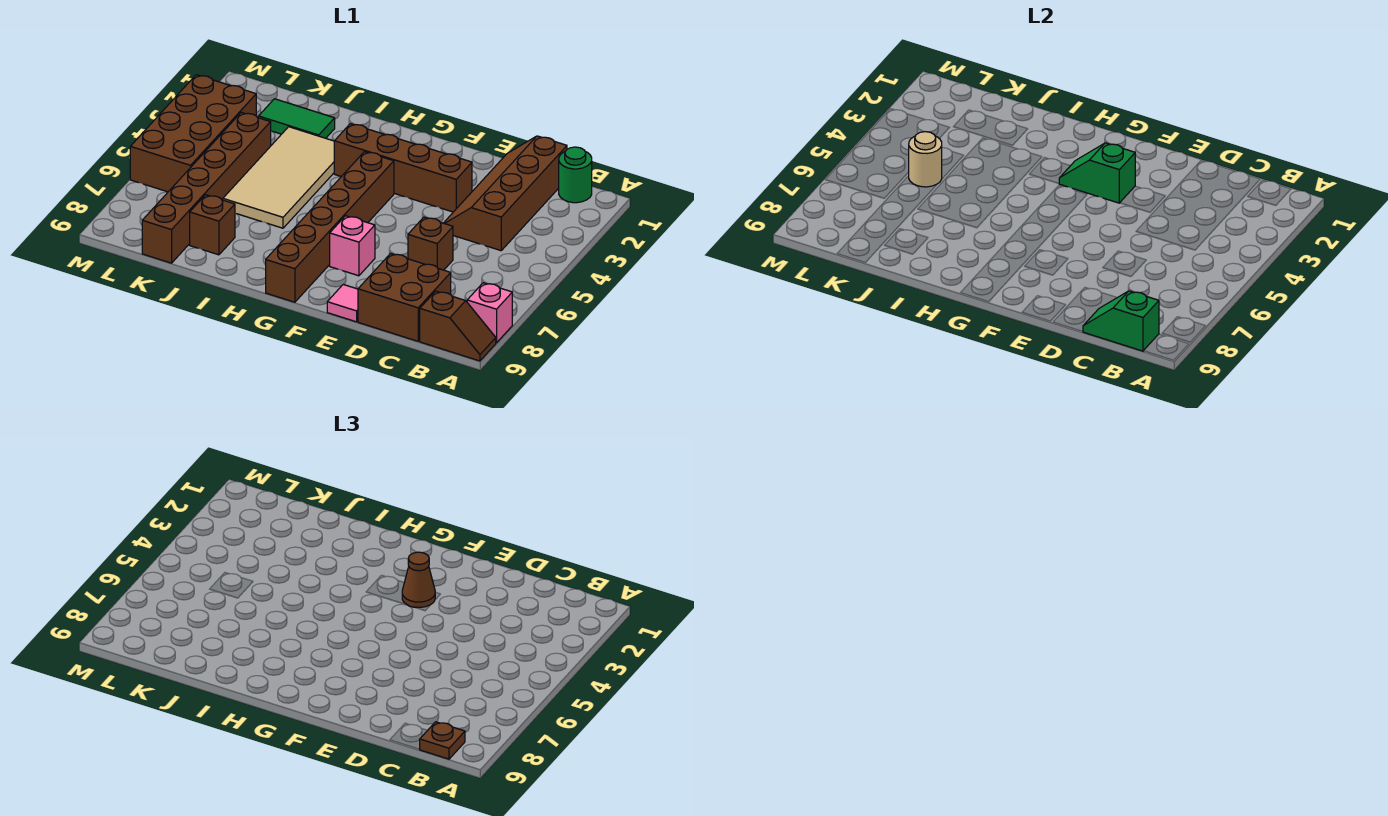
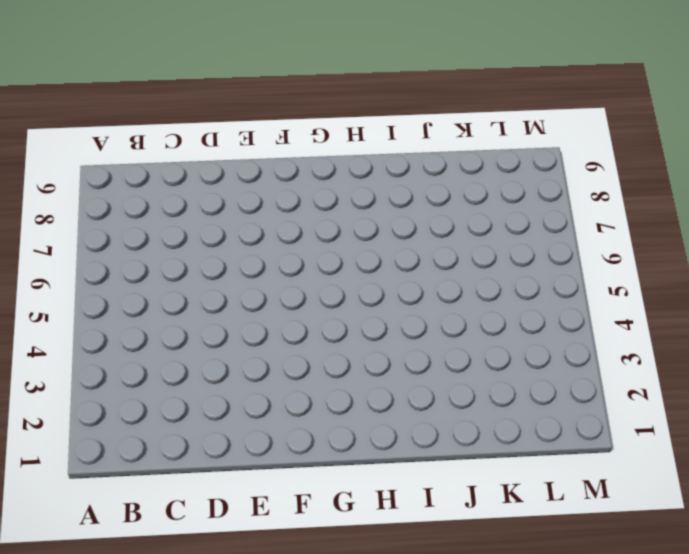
none -> pink brick A8 level 1
none -> brown slope A9:B9 level 1 top B
none -> green round brick B1 level 1

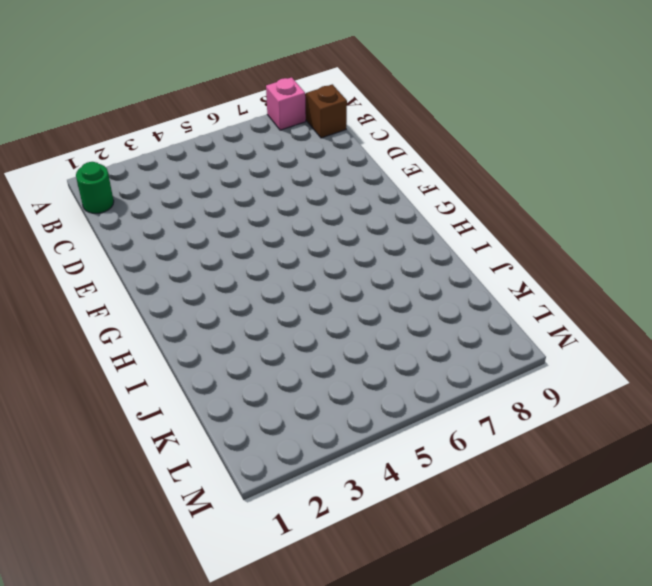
none -> brown slope C1:D4 level 1 top C
none -> brown brick C8:D9 level 1
none -> brown brick D6 level 1

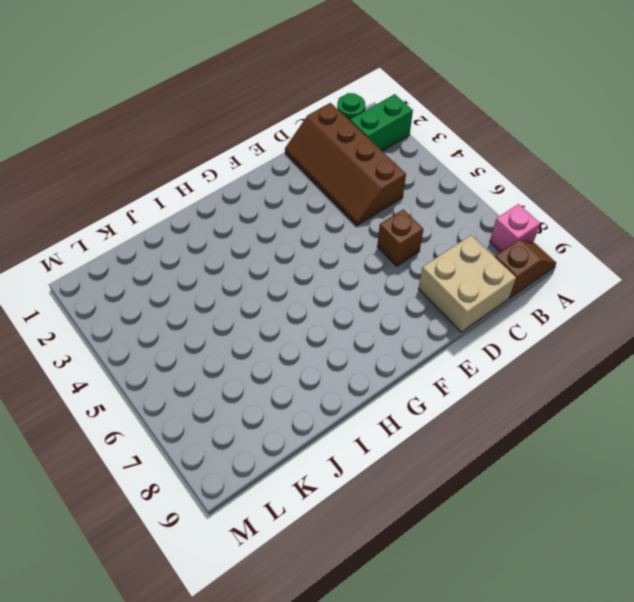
green brick A2:B2 level 1 -> none
tan brick C8:D9 level 1 -> brown brick C8:D9 level 1
none -> brown brick E3:H3 level 1
none -> pink tile E9 level 1
none -> pink brick F7 level 1

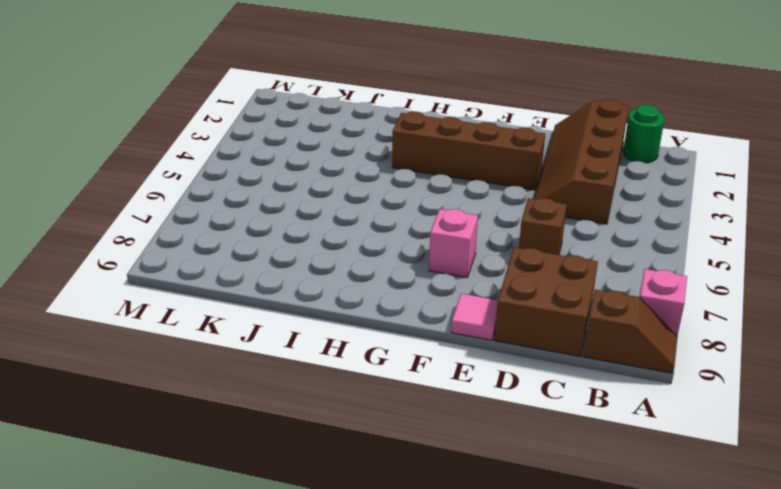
none -> brown brick G4:G9 level 1
none -> tan tile I3:J6 level 1
none -> green tile J2:K2 level 1

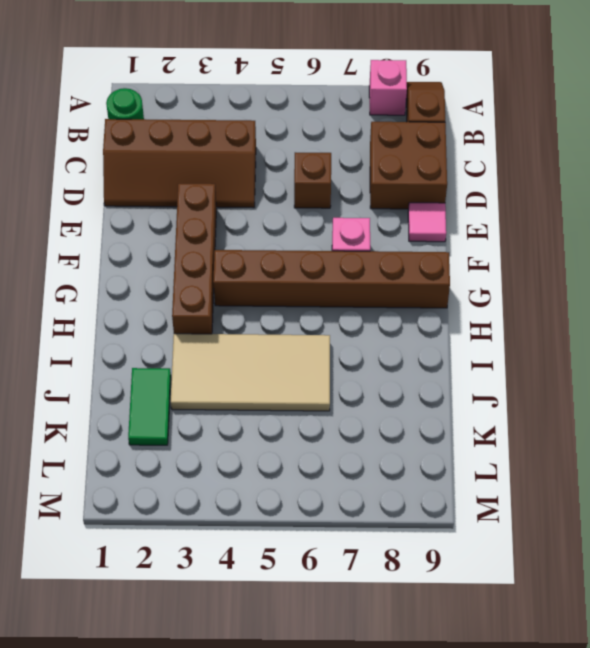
none -> brown brick J8 level 1
none -> brown brick K4:K9 level 1
none -> brown brick L3:M6 level 1

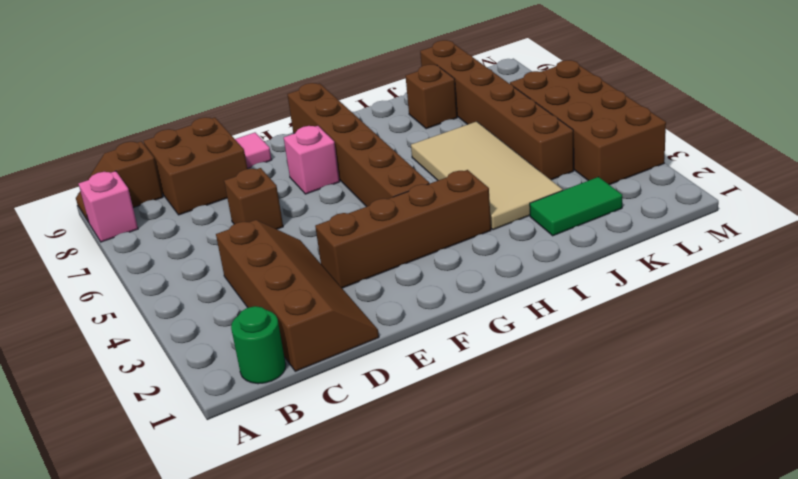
none -> green slope B9:C9 level 2 top B
none -> green slope F3:G3 level 2 top F
none -> tan round brick K5 level 2

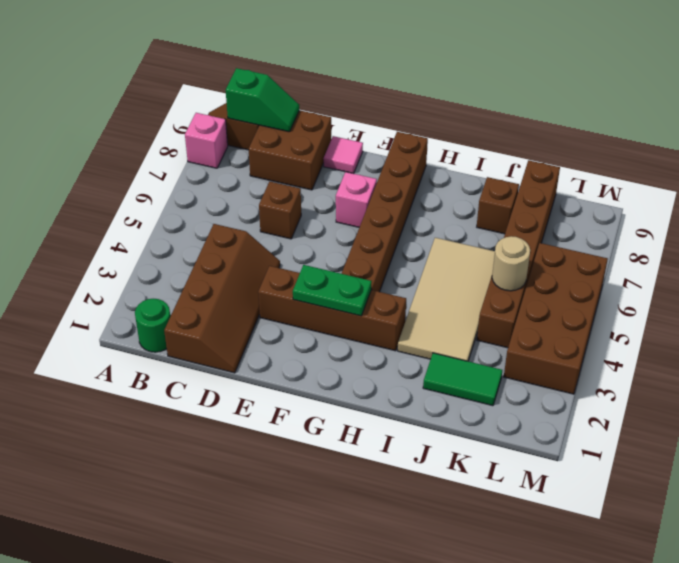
green plate F3:G3 level 2 -> green slope F3:G3 level 2 top F
none -> brown plate B9 level 3
none -> brown cone F3 level 3

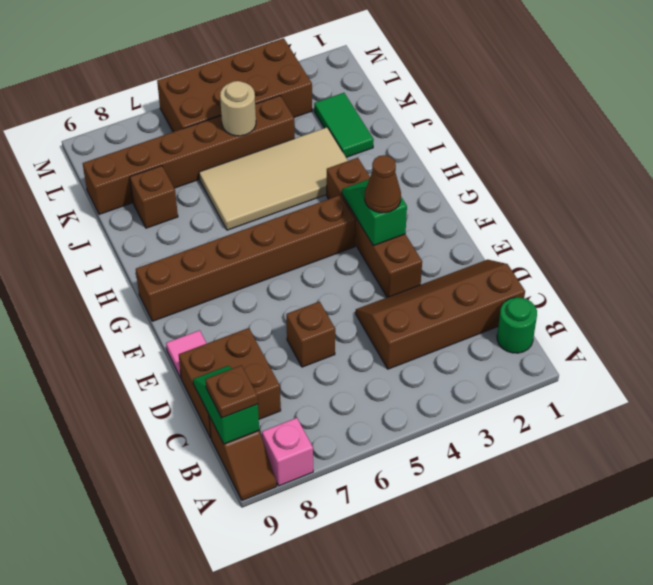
none -> pink brick F7 level 1

